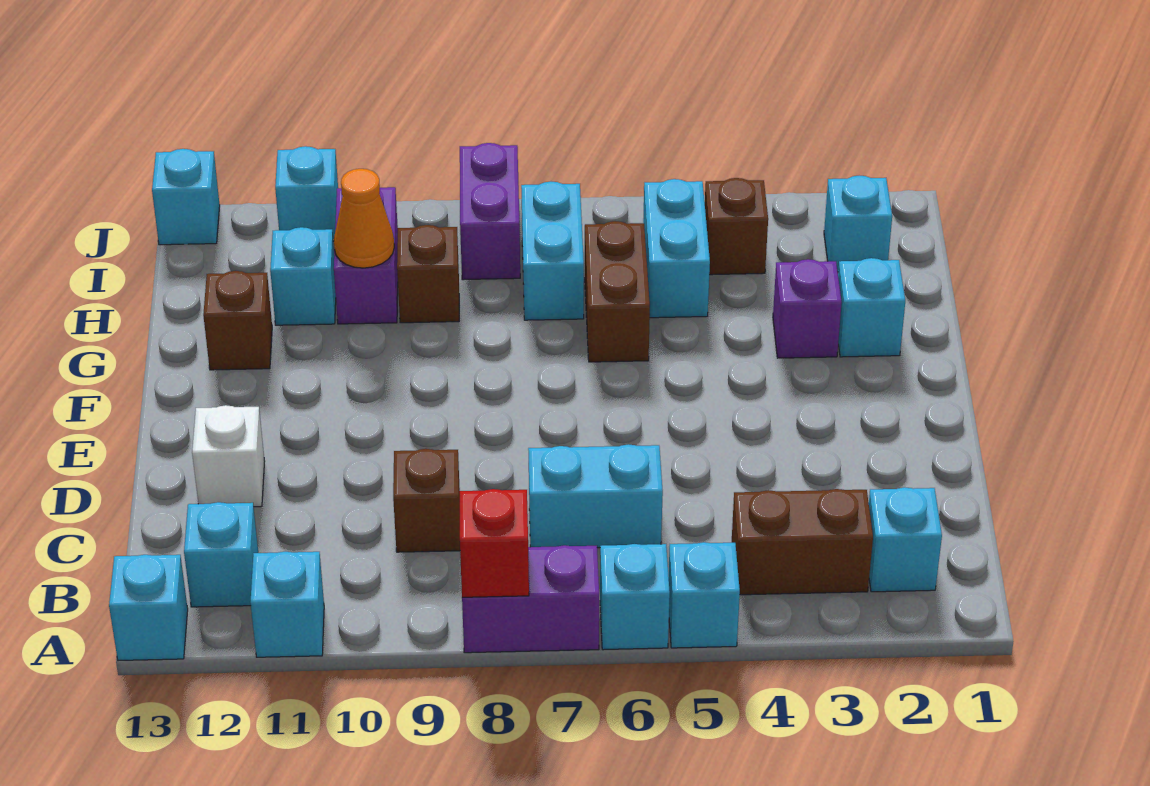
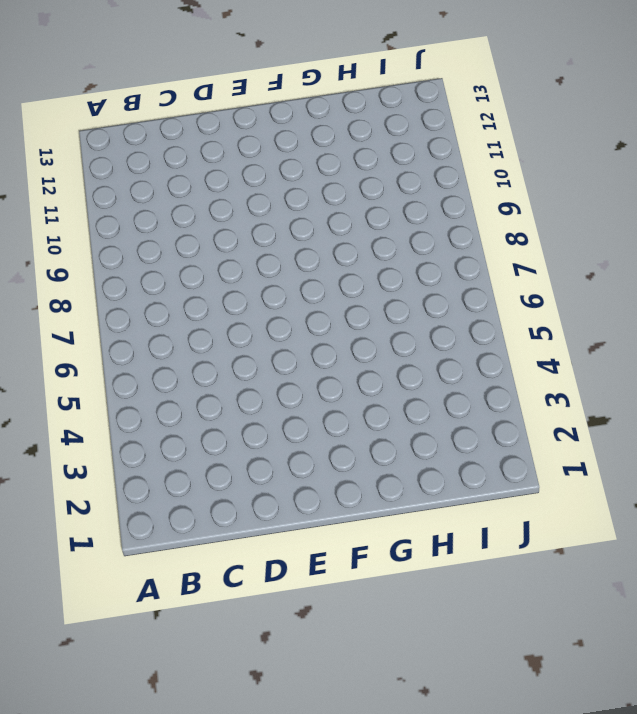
none -> cyan brick A5 level 1
none -> cyan brick A6 level 1
none -> purple brick A7:A8 level 1

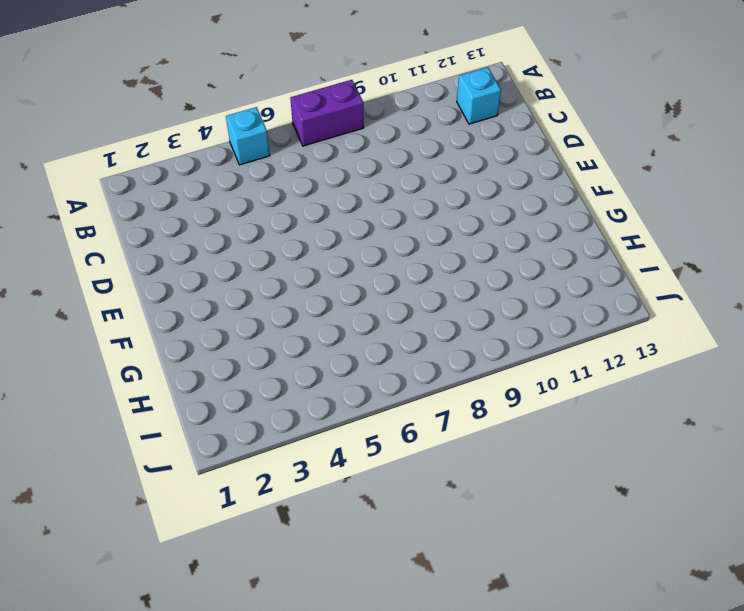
none -> cyan brick A6 level 1
none -> cyan brick A11 level 1
none -> cyan brick A13 level 1

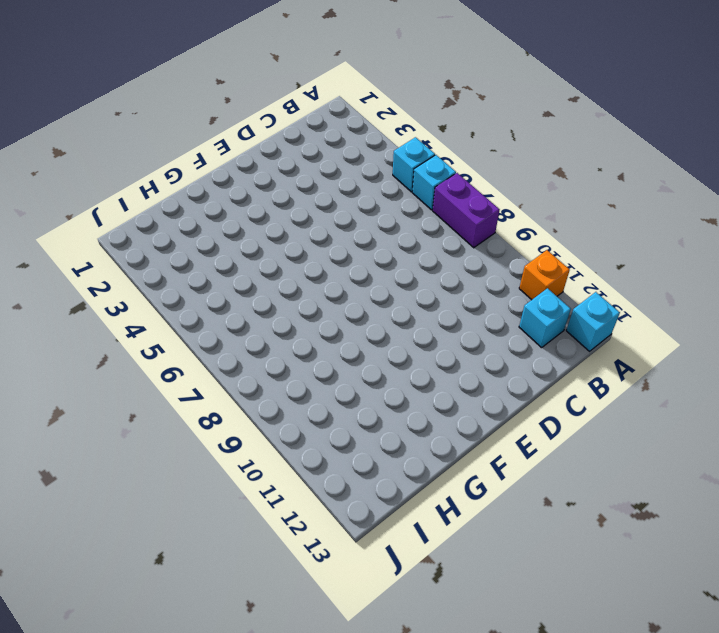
orange brick A11 level 1 -> cyan brick A11 level 1
none -> cyan brick B2 level 1
none -> brown brick B3:B4 level 1
none -> cyan brick C6:C7 level 1

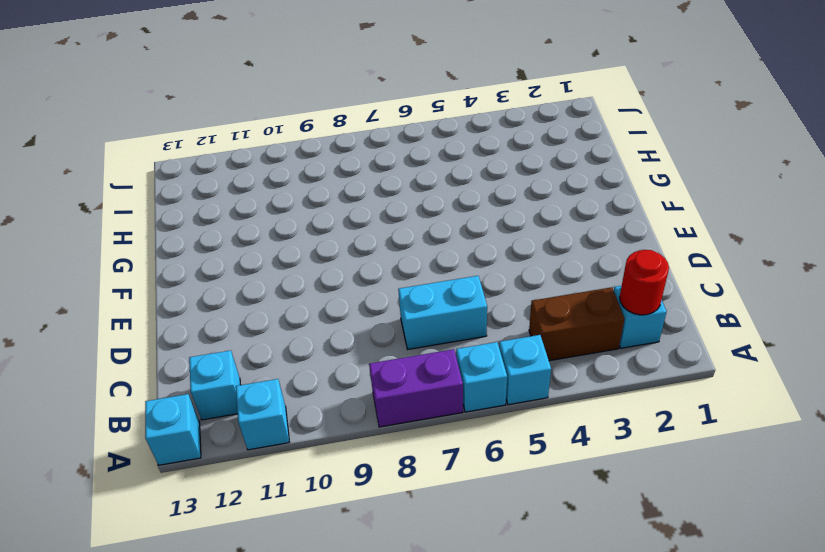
red round brick B2 level 2 -> none
none -> brown brick C9 level 1
none -> white brick D12 level 1
none -> cyan brick G2 level 1

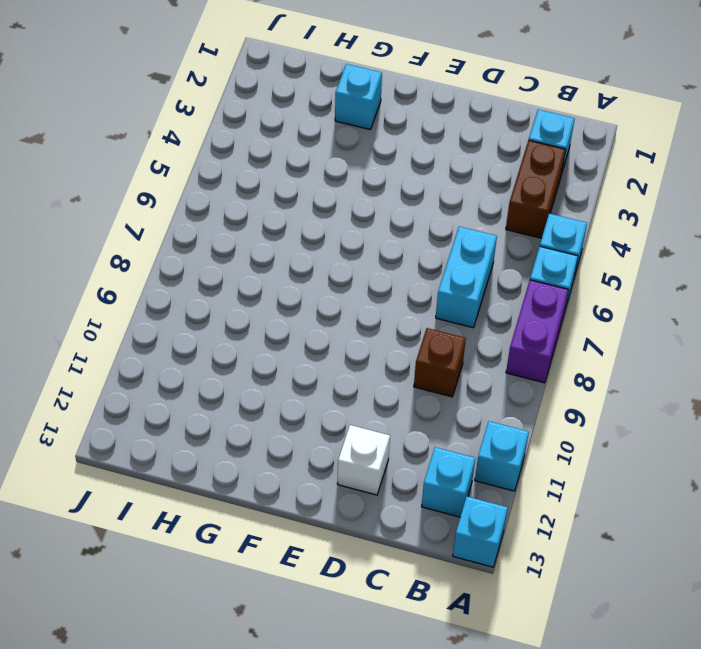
none -> purple brick G3 level 1
none -> brown brick G6:H6 level 1
none -> brown brick G12 level 1

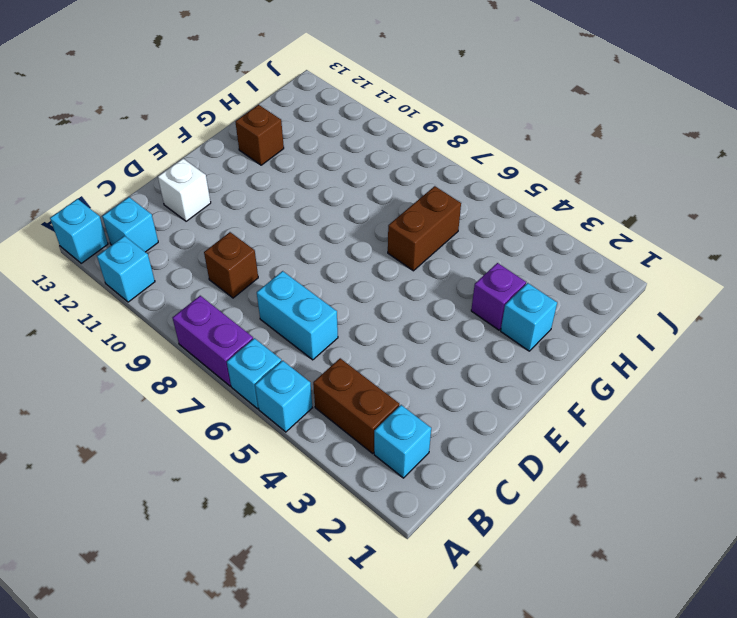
none -> cyan brick H5:I5 level 1
none -> cyan brick H7:I7 level 1
none -> brown brick H9 level 1

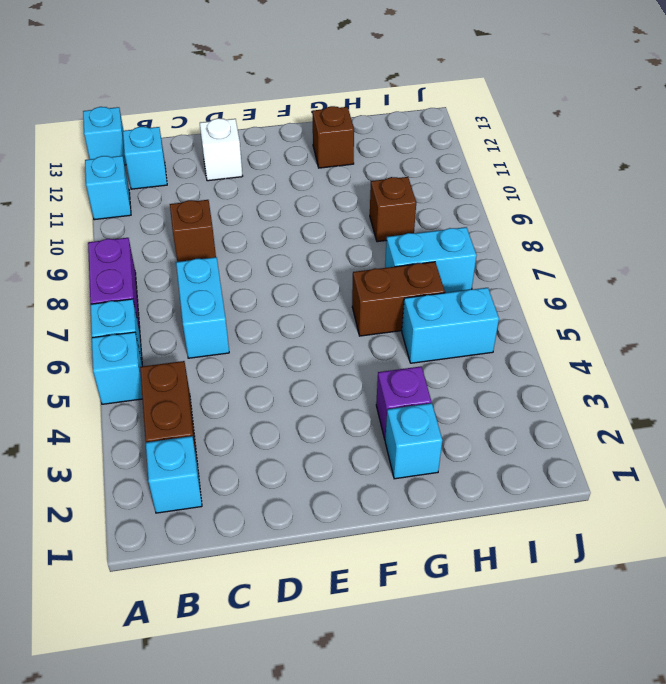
none -> purple brick H10:I10 level 1
none -> cyan brick H11 level 1
none -> cyan brick I2 level 1

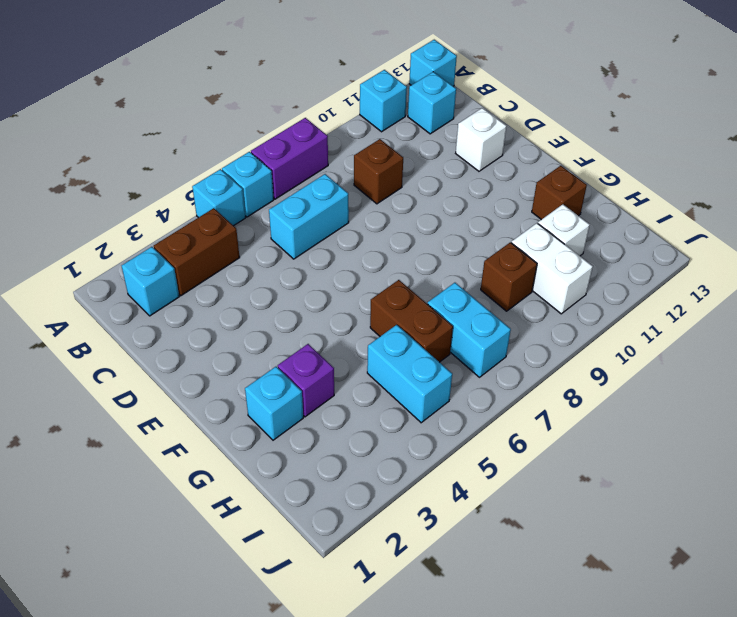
white brick H10:I10 level 1 -> purple brick H10:I10 level 1
white brick H11 level 1 -> cyan brick H11 level 1
none -> cyan brick I2 level 1
none -> brown brick I4 level 1
none -> purple brick I8:J8 level 1

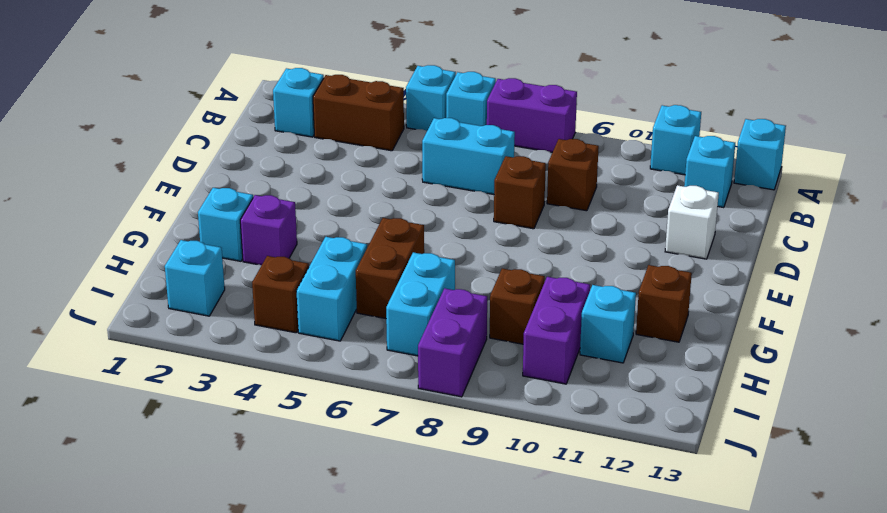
brown brick D8 level 1 -> none
none -> cyan brick J11 level 1
none -> cyan brick J13 level 1
none -> red brick A8 level 2

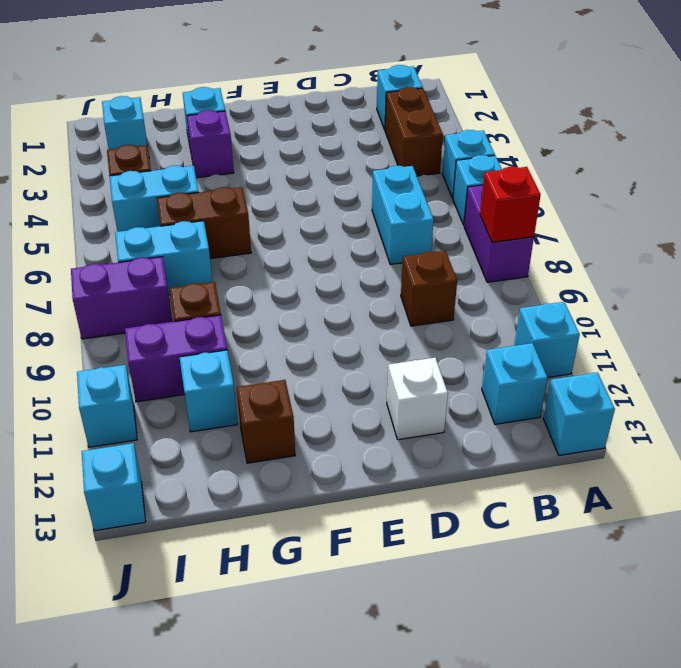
none -> orange cone H10 level 2

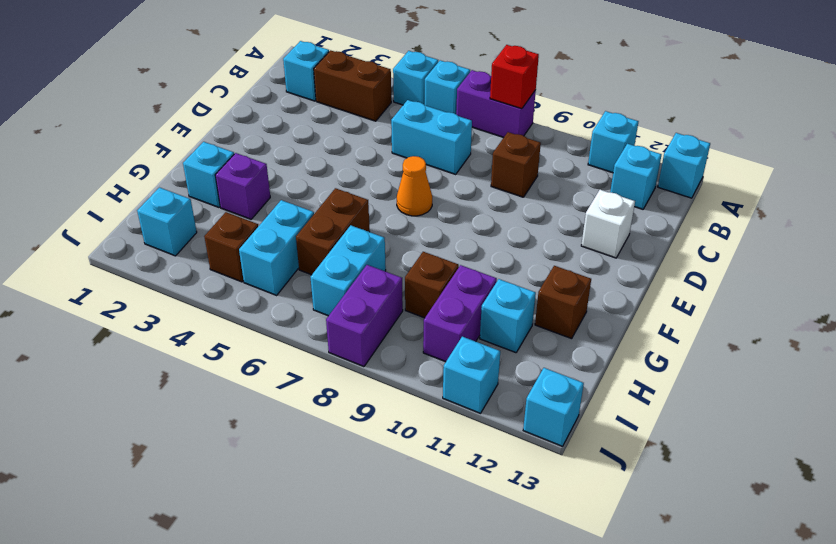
orange cone E7 level 1 -> orange cone H10 level 2

